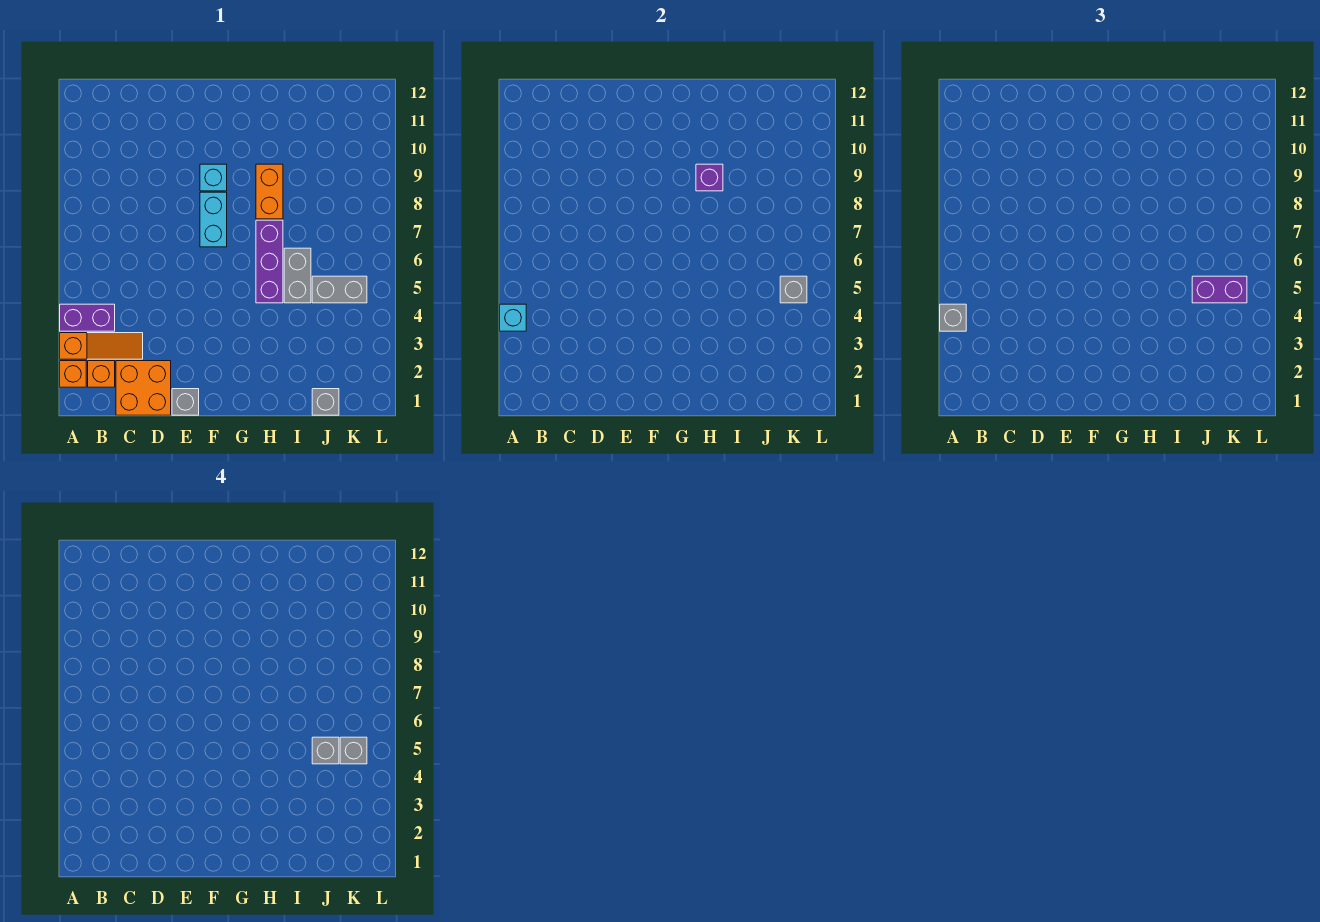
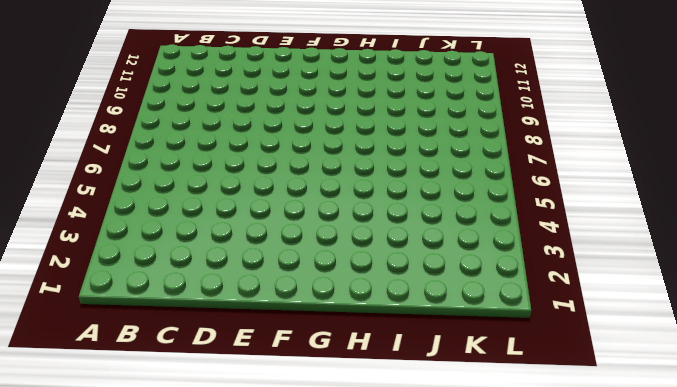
none -> orange brick A2 level 1
none -> orange slope A3:C3 level 1 top A
none -> purple brick A4:B4 level 1

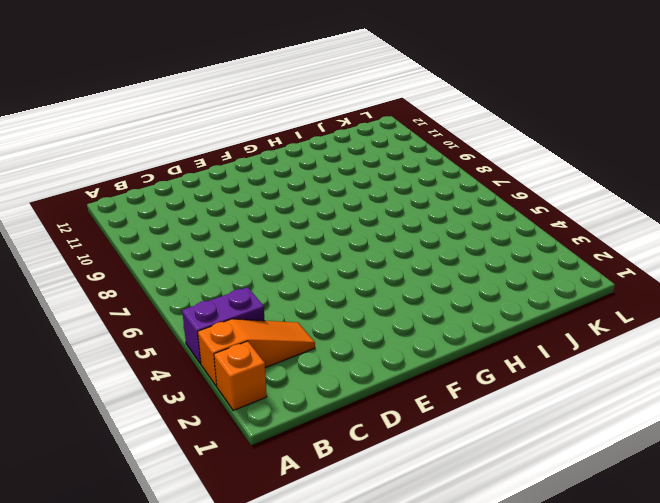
none -> orange brick B2 level 1
none -> orange brick C1:D2 level 1
none -> grey brick E1 level 1

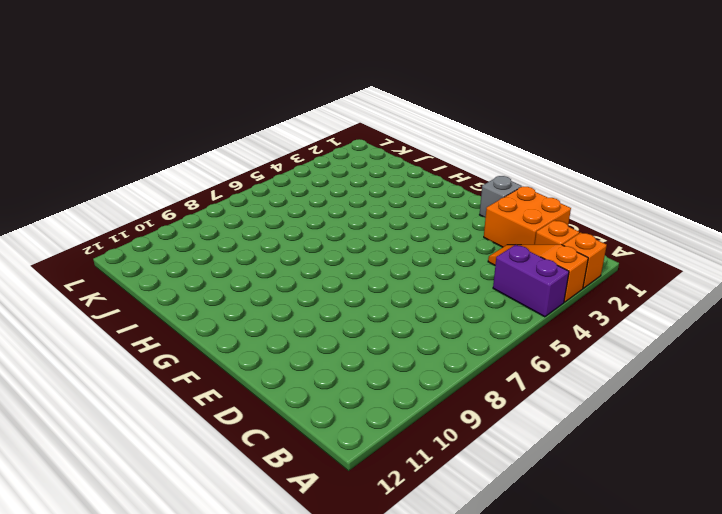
none -> cyan brick F7:F8 level 1
none -> cyan brick F9 level 1
none -> purple brick H5:H7 level 1

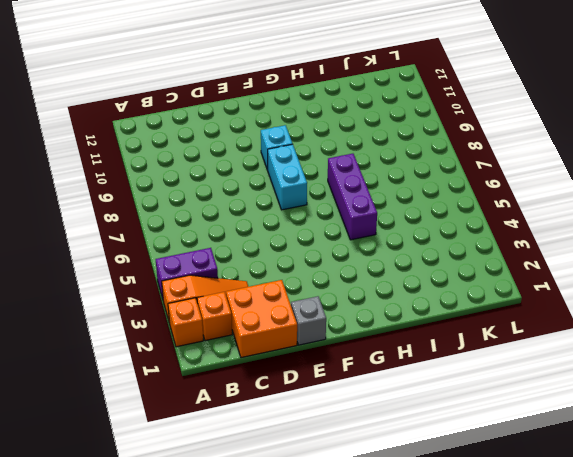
none -> orange brick H8:H9 level 1
none -> grey brick I5:I6 level 1
none -> grey brick J1 level 1

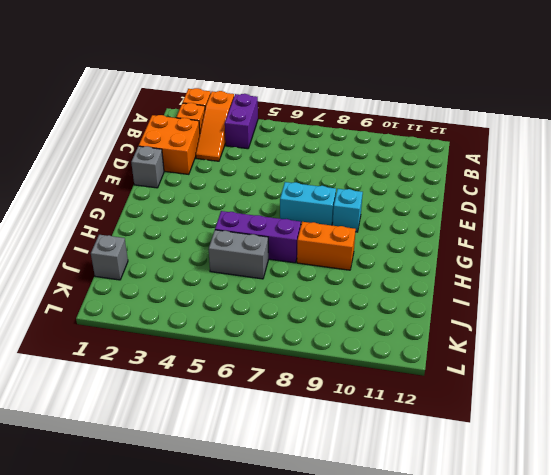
none -> grey brick J5:K5 level 1
none -> cyan brick A4 level 2
none -> purple brick H9 level 2

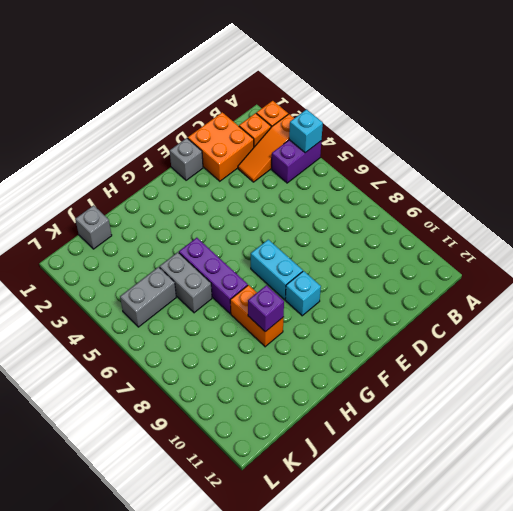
none -> grey brick K5 level 2
none -> grey brick A4 level 3
none -> purple brick J5:K5 level 3

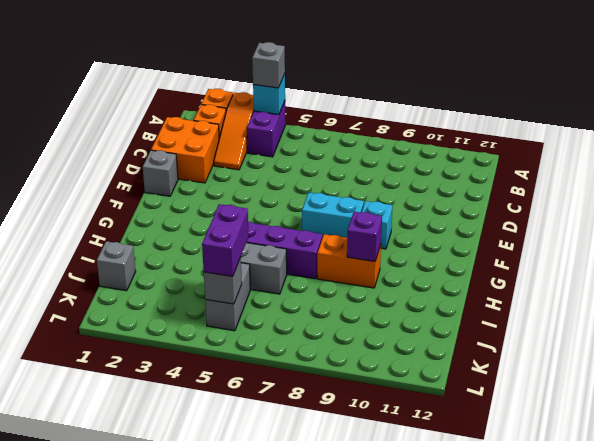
none -> grey brick J5 level 4
none -> grey brick K5 level 4

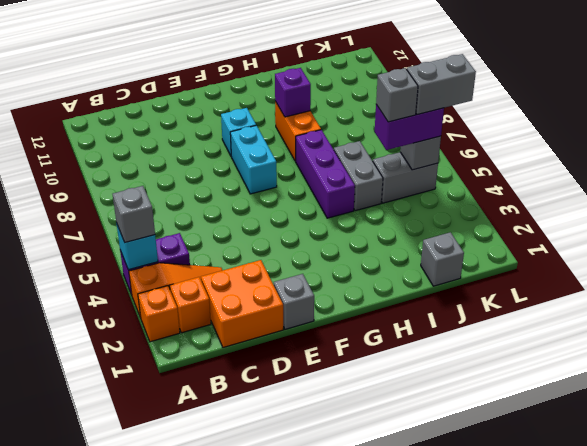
grey brick K5:L5 level 4 -> grey brick K5 level 4

